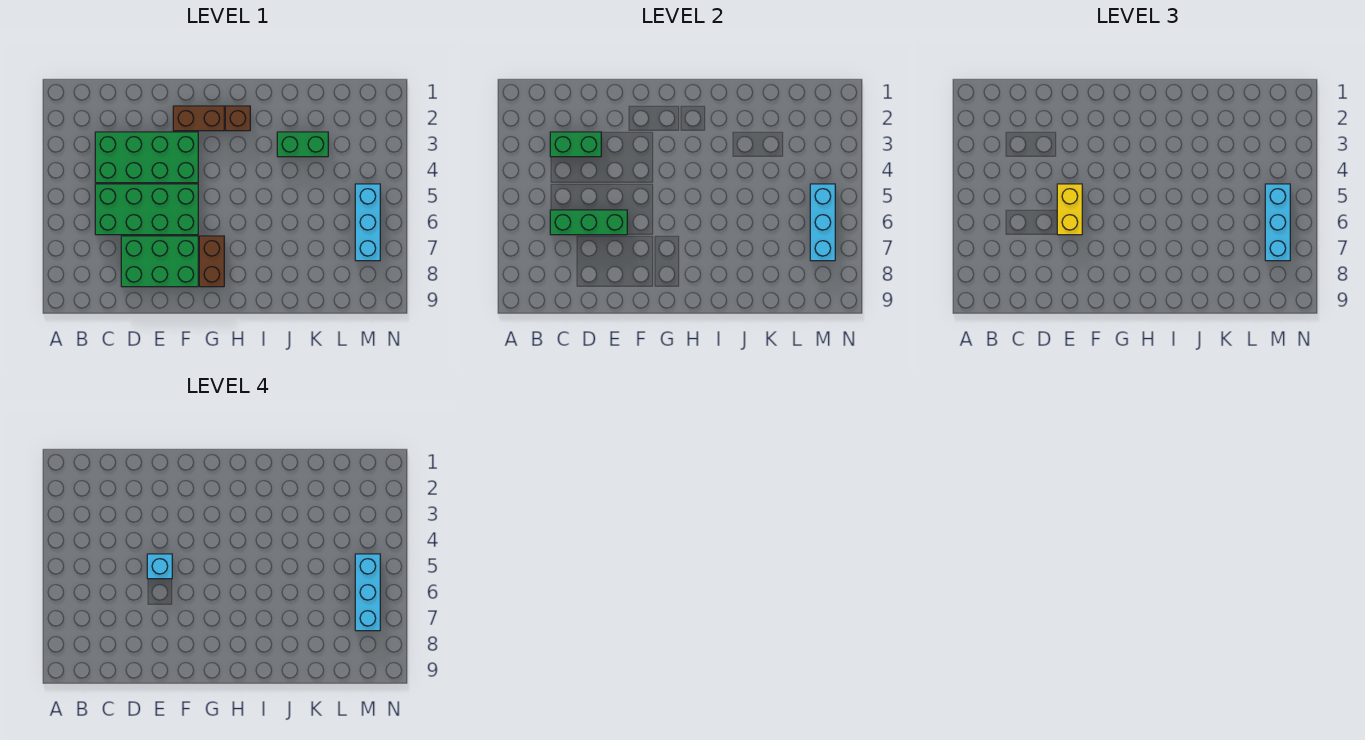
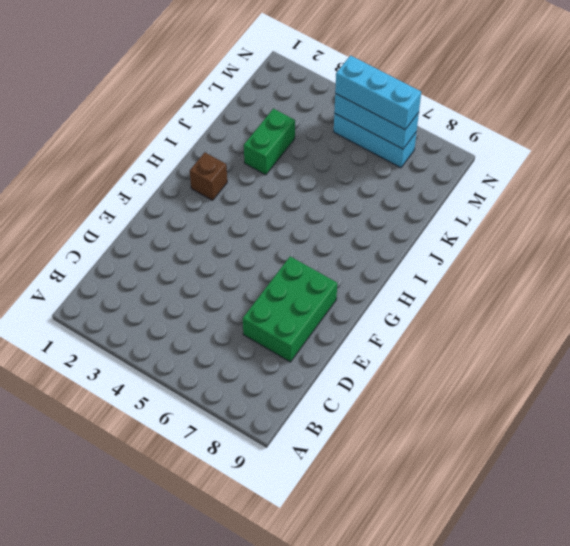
none -> green brick C3:F4 level 1
none -> green brick C5:F6 level 1
none -> brown brick F2:G2 level 1

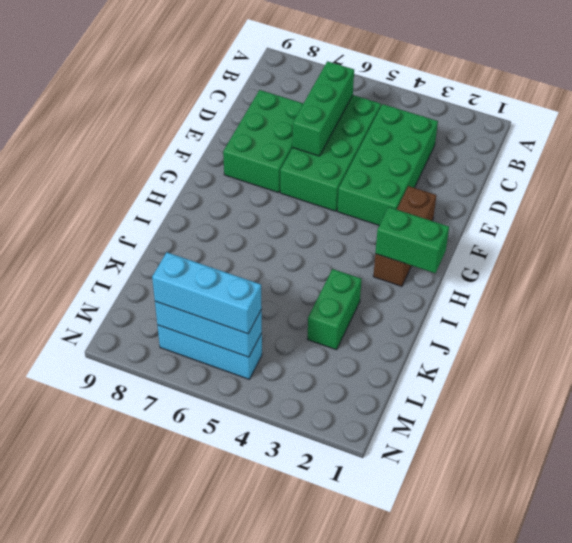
green brick H1:H2 level 2 -> green brick C3:D3 level 2
none -> brown brick G7:G8 level 1
none -> yellow brick E5:E6 level 3
none -> cyan brick E5 level 4

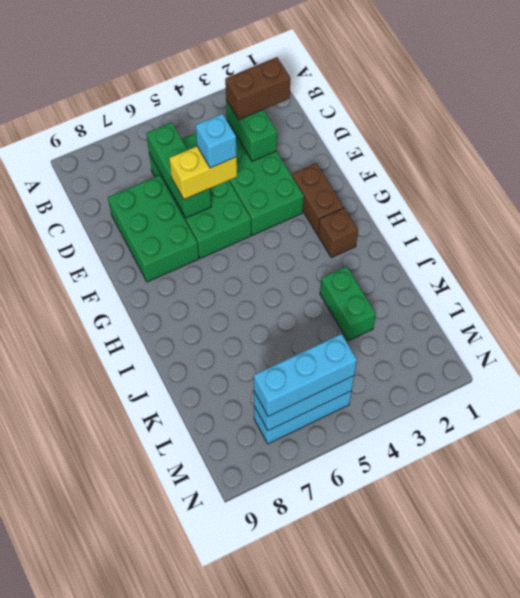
brown brick C2:C3 level 3 -> brown brick G7:G8 level 1
none -> cyan brick M5:M7 level 4

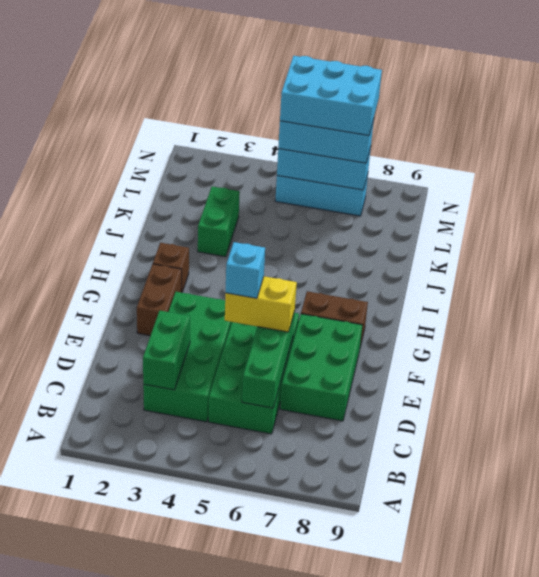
cyan brick M5:N7 level 4 -> cyan brick M5:M7 level 4

